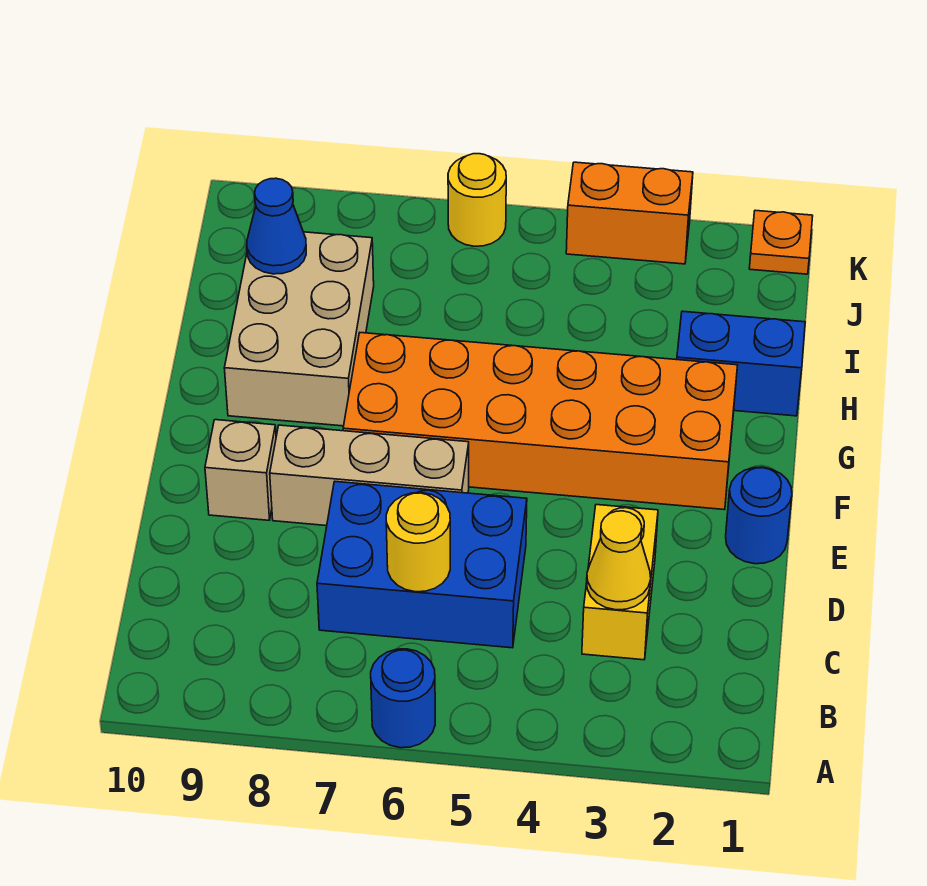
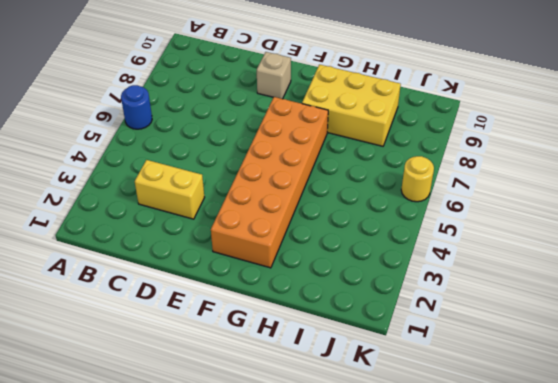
yellow brick G8:I9 level 1 -> tan brick G8:I9 level 1
none -> blue brick C5:D7 level 1
none -> blue round brick E1 level 1
none -> tan brick E6:E8 level 1

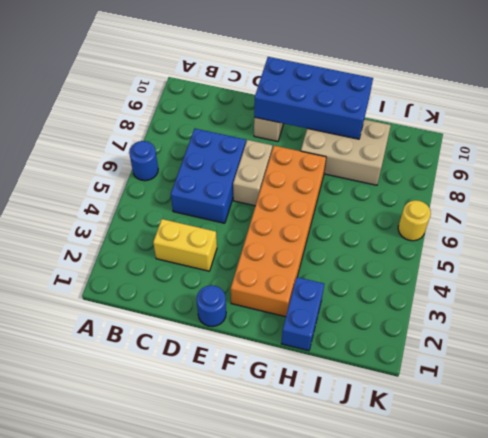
tan brick E6:E7 level 1 -> tan brick E6:E8 level 1
blue brick E9:H10 level 2 -> none
none -> orange plate K1 level 1
none -> orange brick K3:K4 level 1
none -> yellow cone C3 level 2

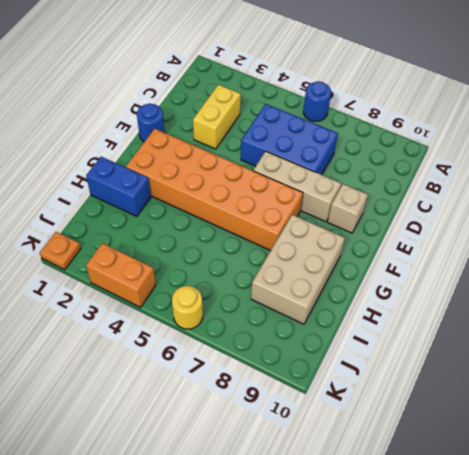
none -> yellow cone C3 level 2
none -> yellow round brick C6 level 2
none -> blue cone I9 level 2

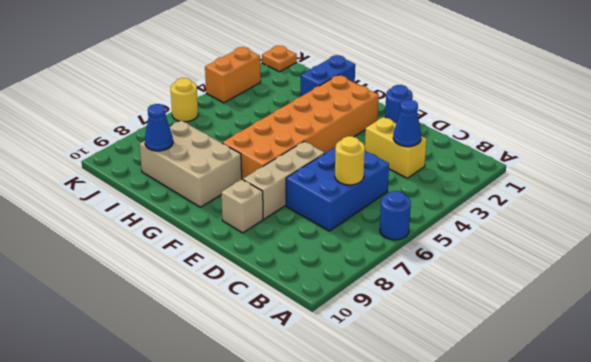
blue cone C3 level 2 -> yellow cone C3 level 2

